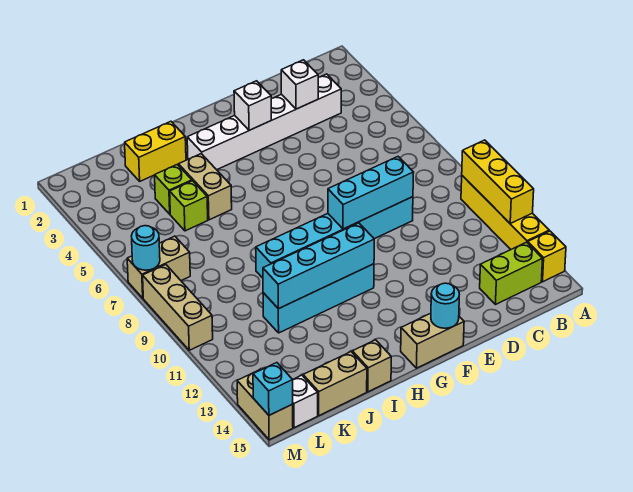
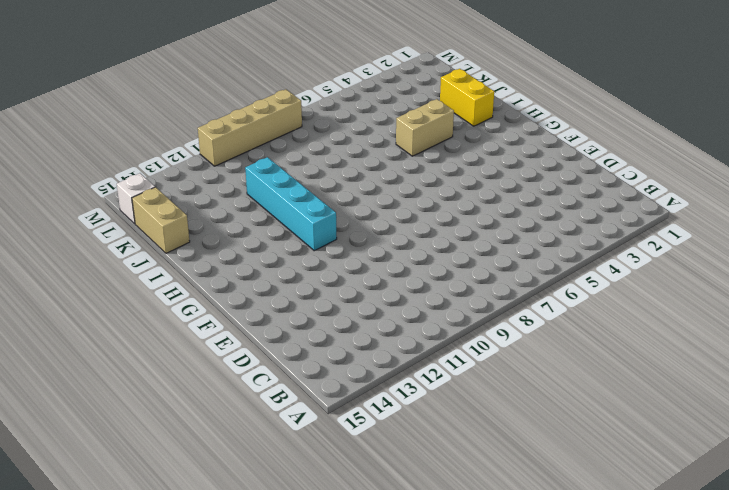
tan brick M8:M11 level 1 -> tan brick M8:M10 level 1
none -> yellow brick A10:A13 level 1
none -> yellow brick A14 level 1
none -> lime brick B14:C14 level 1

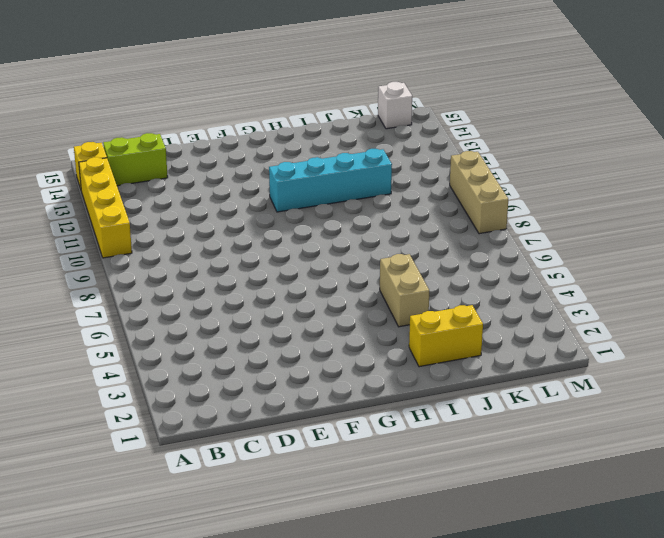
none -> white brick C3:H3 level 1
none -> cyan brick D9:I9 level 1
none -> tan brick F15:G15 level 1

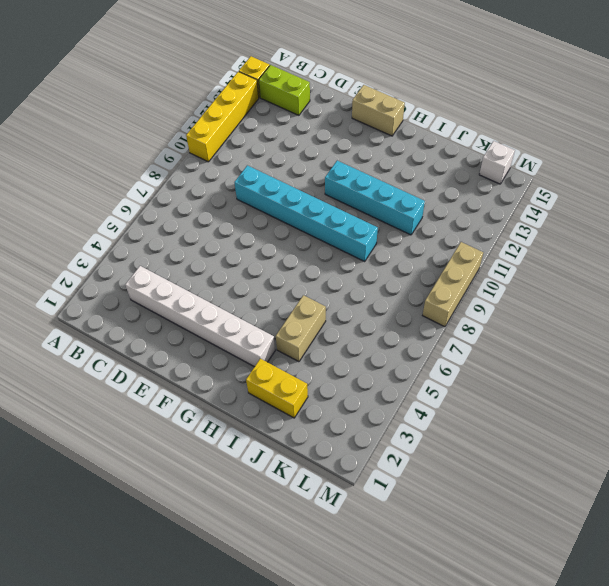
none -> tan brick I15 level 1
none -> lime brick J4 level 1
none -> lime brick J5 level 1

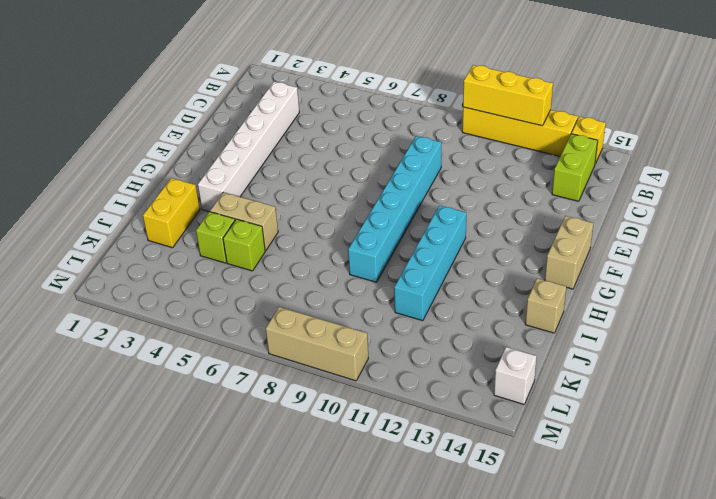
none -> tan brick J15:K15 level 1
none -> tan brick L7:M7 level 1
none -> tan brick M14:M15 level 1

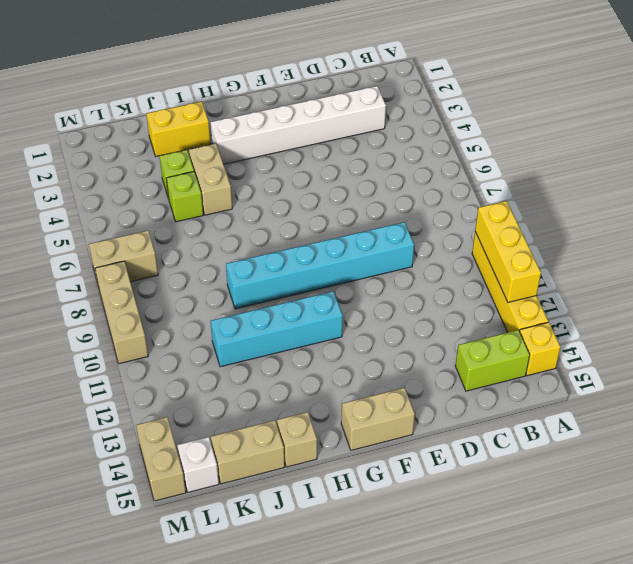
none -> white brick D3 level 2
none -> cyan brick D9:F9 level 2
none -> white brick F3 level 2

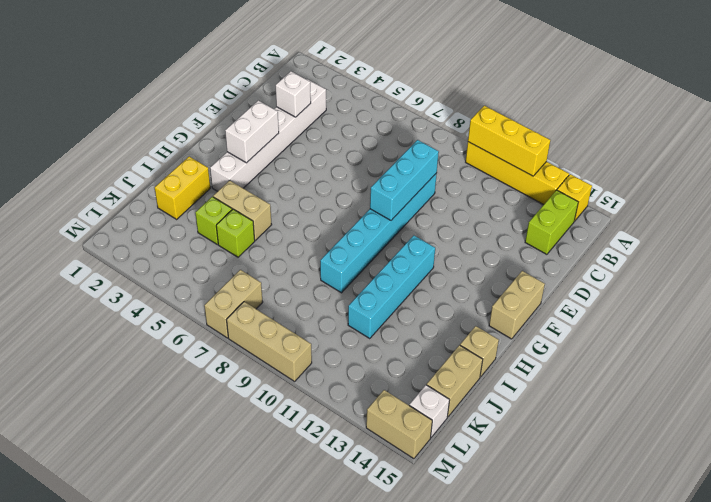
white brick F3:G3 level 2 -> white brick F3 level 2
none -> cyan round brick F15 level 2
none -> cyan brick G11:J11 level 2
none -> cyan round brick M7 level 2

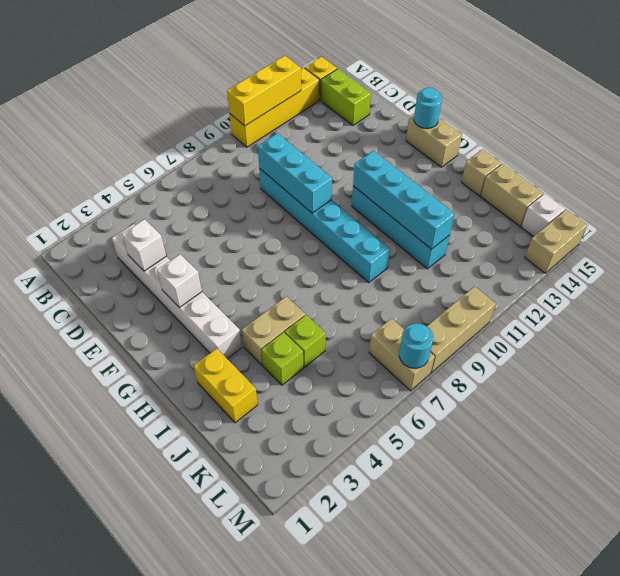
none -> cyan brick M15 level 2

